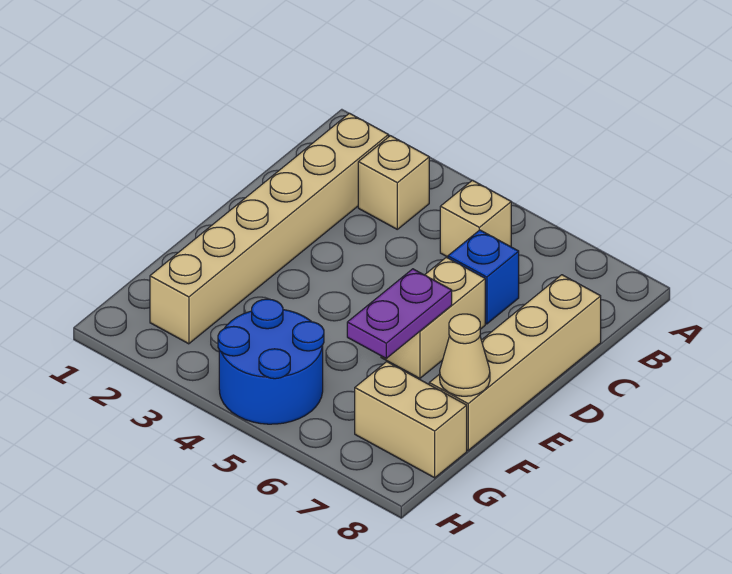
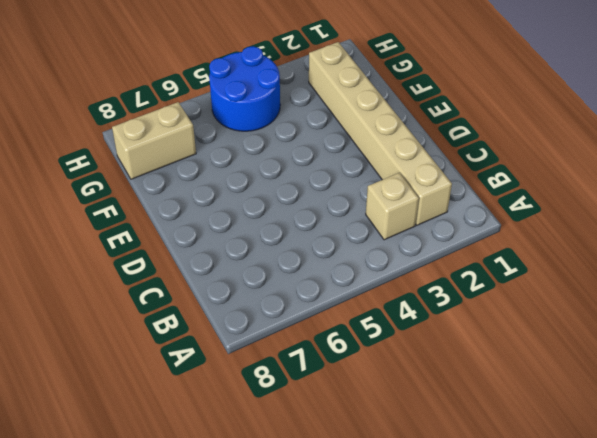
none -> tan brick B5 level 1
none -> blue brick C6 level 1

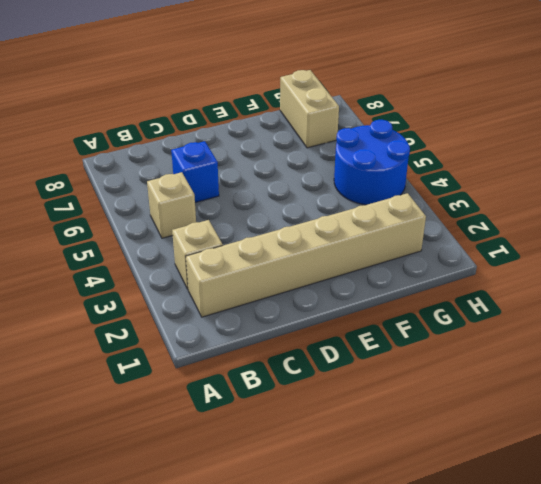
none -> tan brick C8:F8 level 1
none -> tan brick D6:E6 level 1

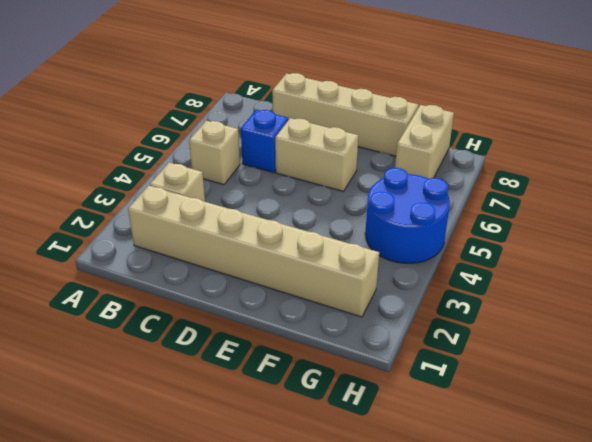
none -> purple plate E6:F6 level 2
none -> tan cone F8 level 2

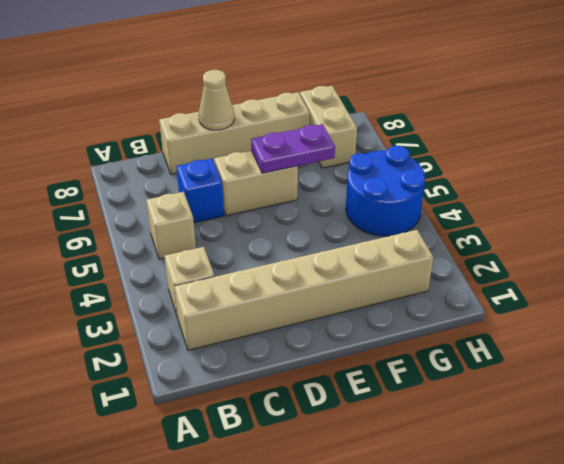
tan cone D8 level 2 -> tan cone F8 level 2

